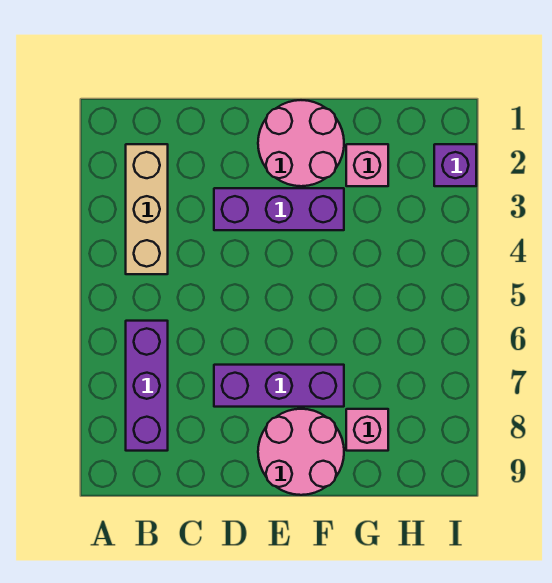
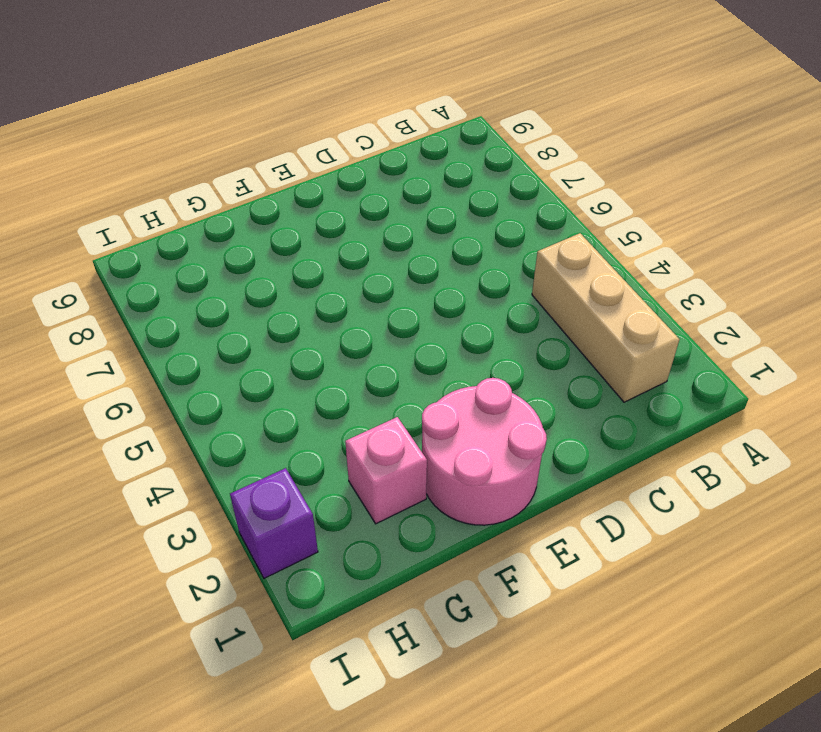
none -> purple brick B6:B8 level 1
none -> purple brick D3:F3 level 1

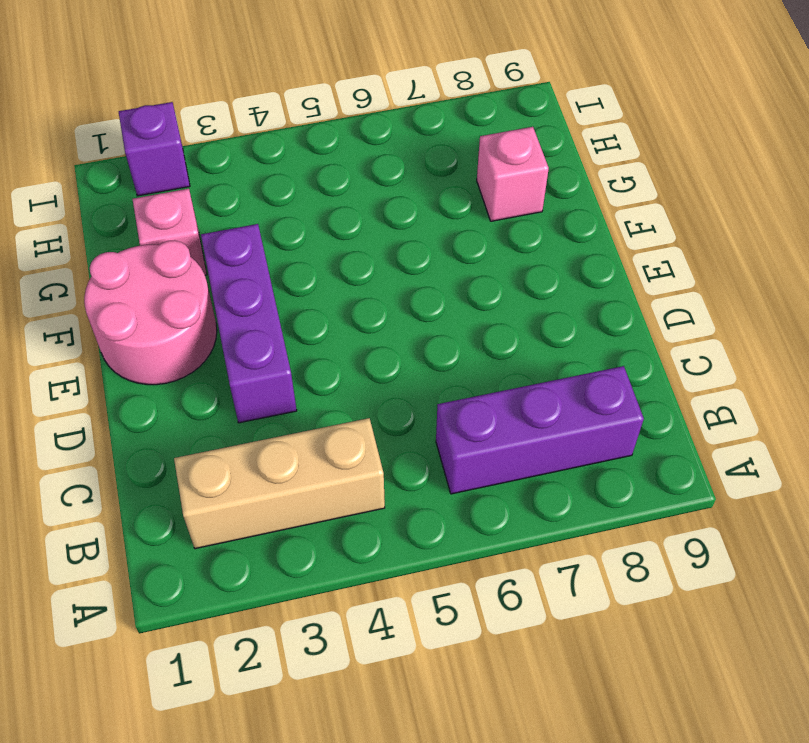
none -> purple brick D7:F7 level 1
none -> pink round brick E8:F9 level 1

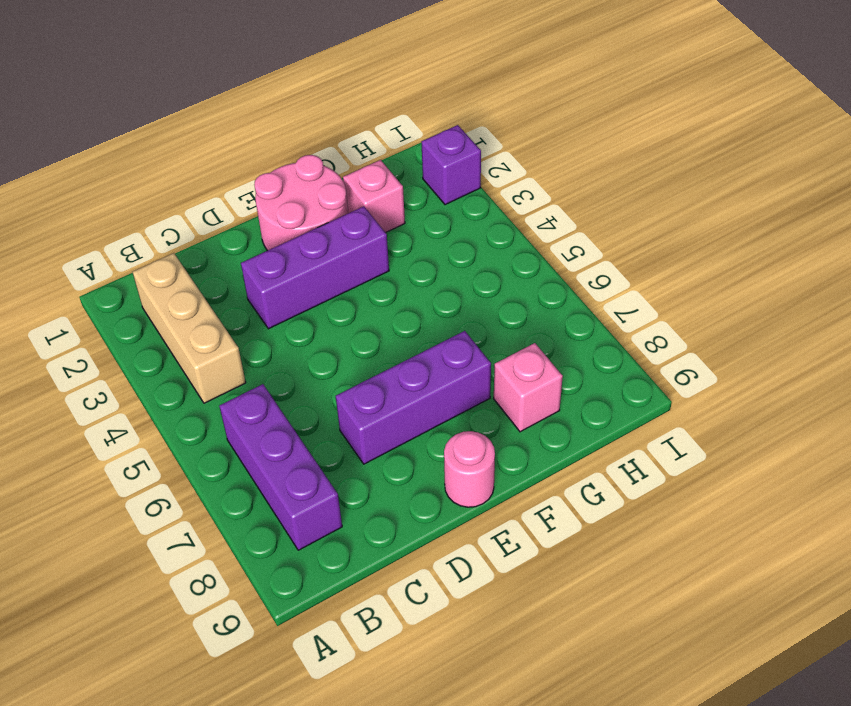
pink round brick E9 level 1 -> pink round brick E8:F9 level 1

